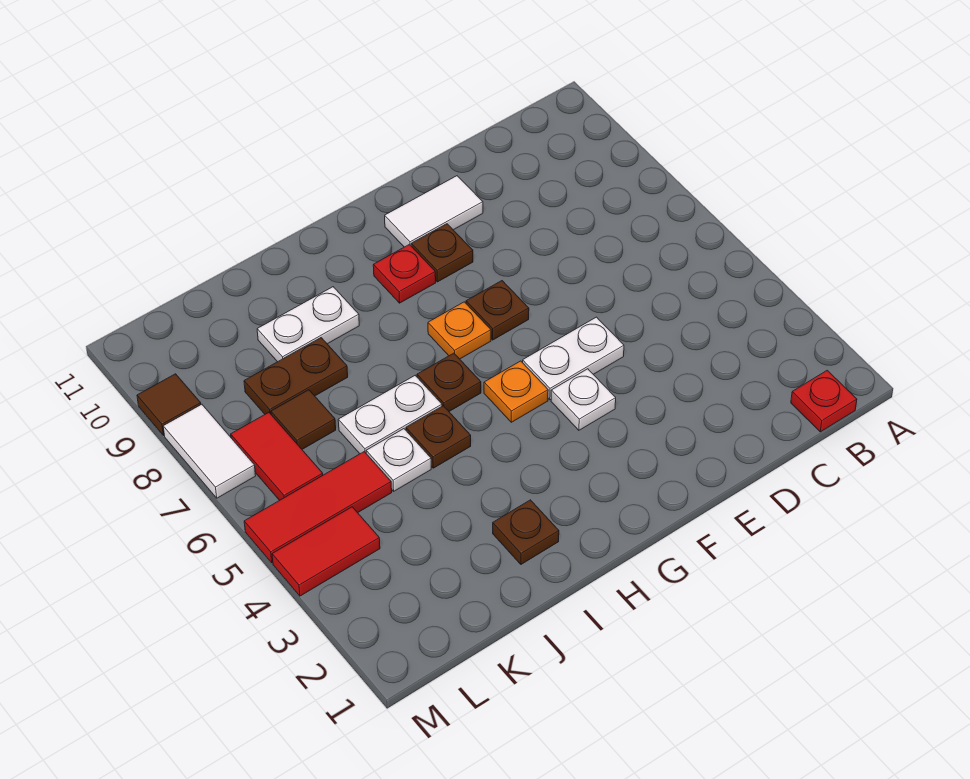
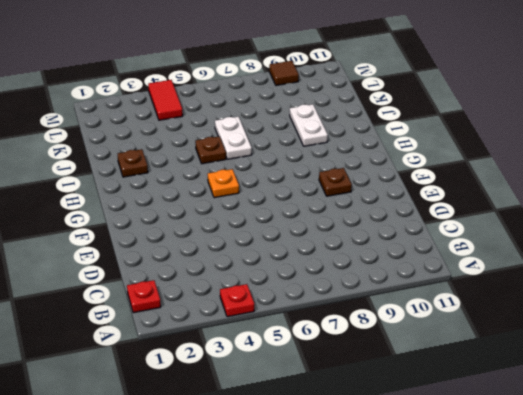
red plate A4 level 1 -> red plate G9 level 1
none -> white plate E5:F5 level 1
none -> white tile E10:F10 level 1
none -> white plate F4 level 1

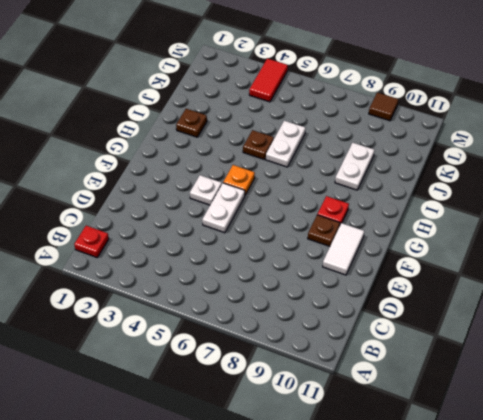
none -> brown plate F7 level 1
none -> orange plate G7 level 1
none -> brown plate H6 level 1

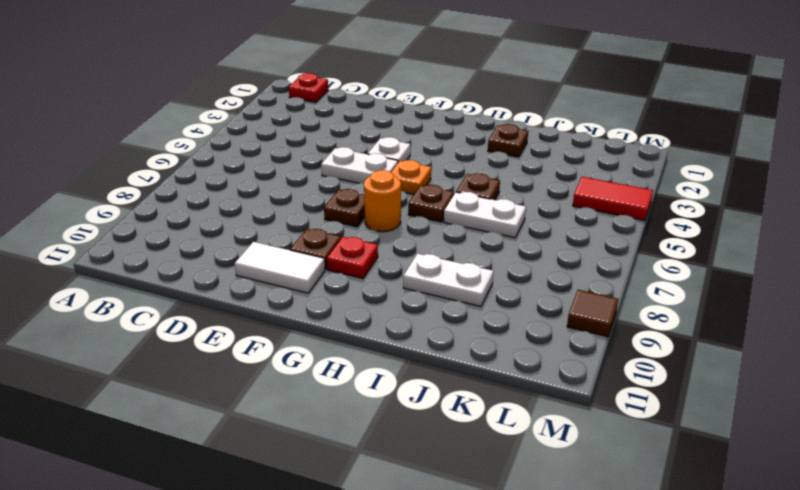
orange round brick G7 level 1 -> orange plate G7 level 1
none -> white plate J5 level 1
none -> brown plate J8:K8 level 1
none -> red tile K5:M5 level 1

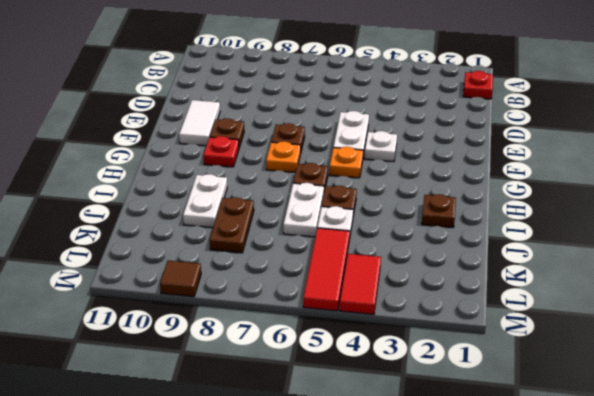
none -> brown tile K7 level 1
none -> red tile L6:L7 level 1
none -> white tile M7:M8 level 1

